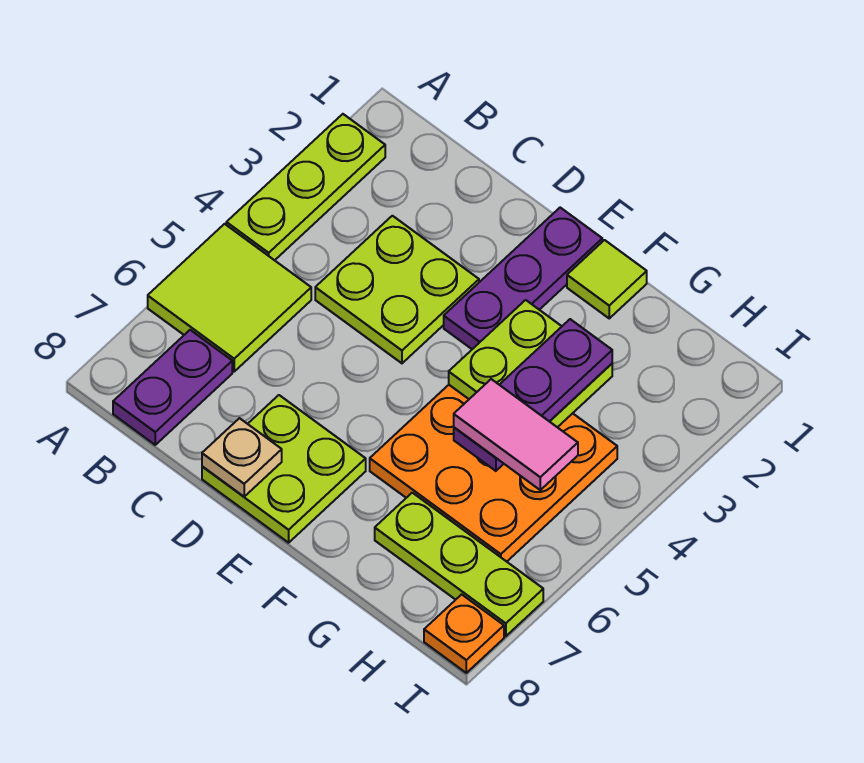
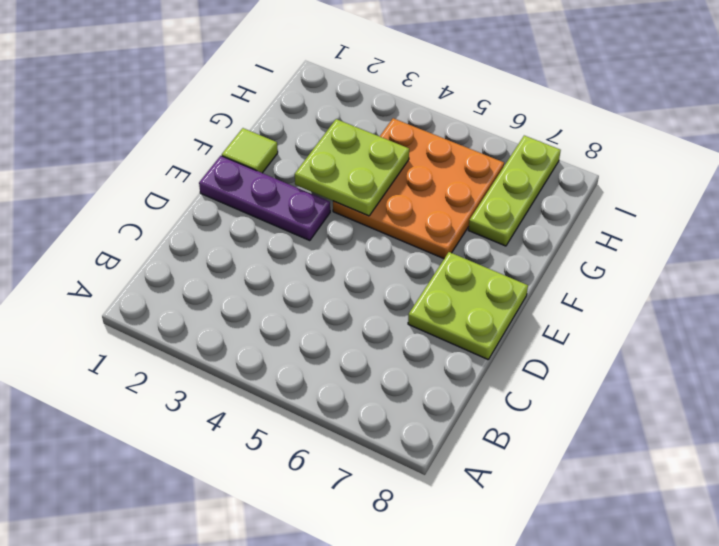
none -> lime plate A2:A4 level 1
none -> lime tile A5:B6 level 1
none -> purple plate B7:B8 level 1

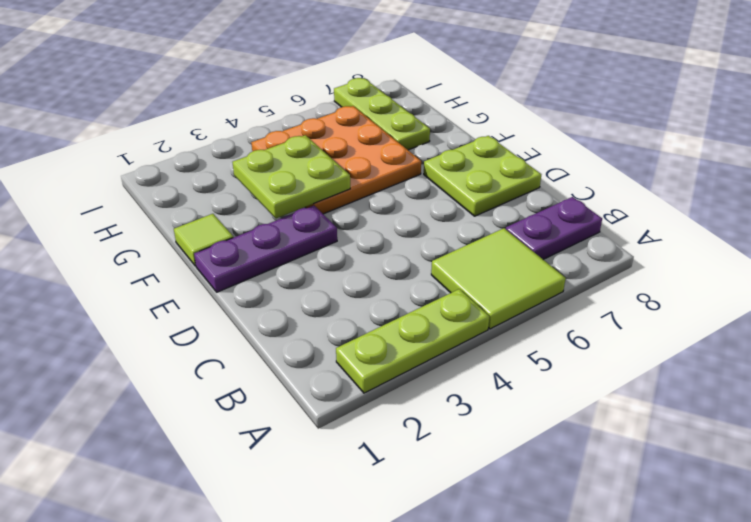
none -> lime plate C3:D4 level 1
none -> orange plate I8 level 1
none -> tan plate D8 level 2

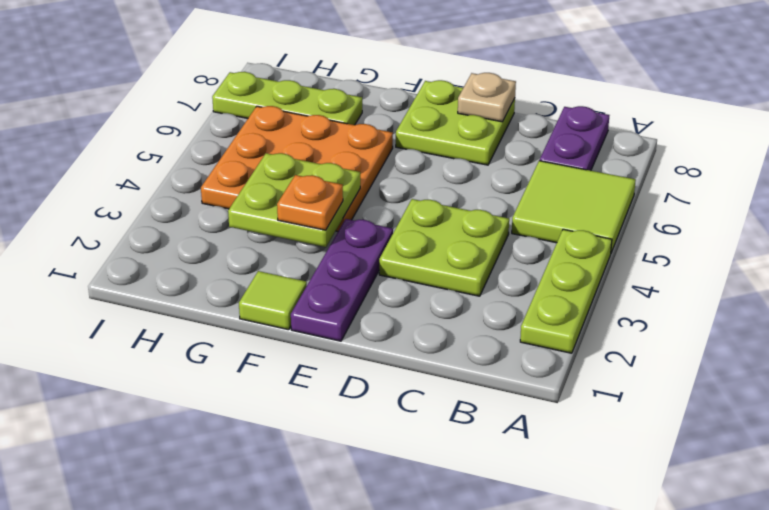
orange plate F3 level 3 -> orange plate I8 level 1
none -> purple plate G3:G5 level 3
none -> pink tile G5:H5 level 4

